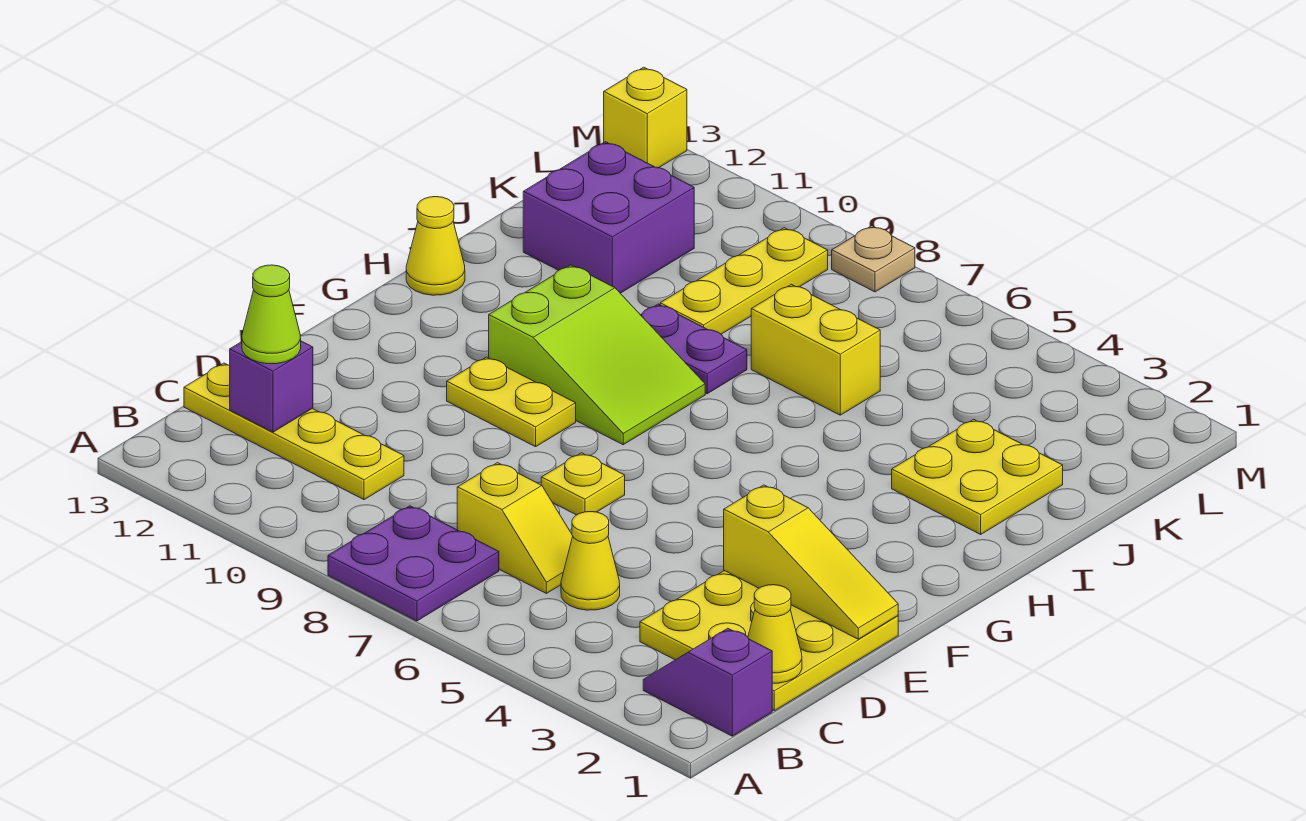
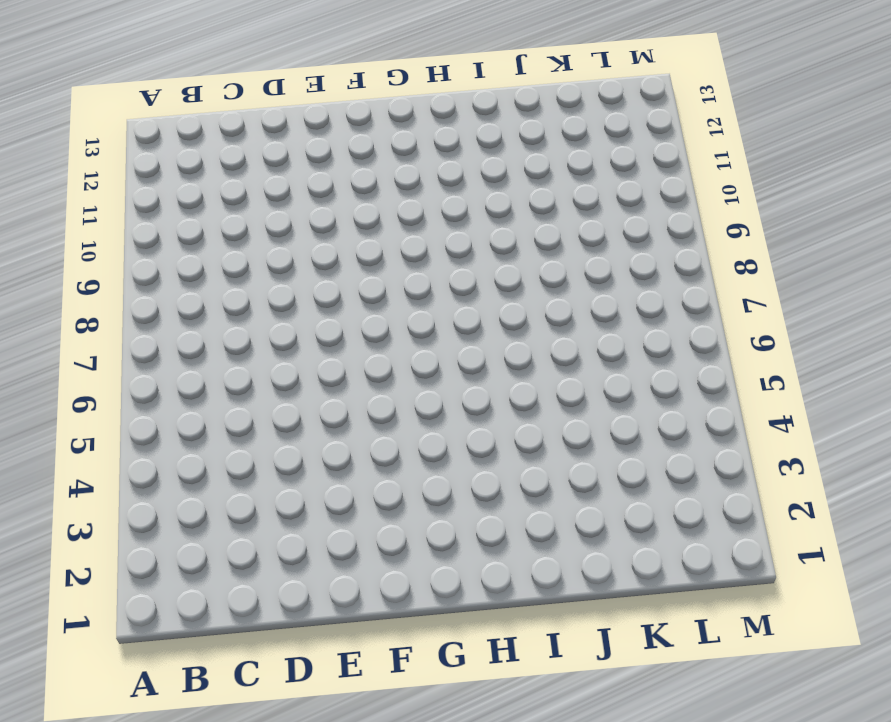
none -> purple plate A7:B8 level 1
none -> purple slope B1:B2 level 1 top 1
none -> yellow plate C1:E3 level 1

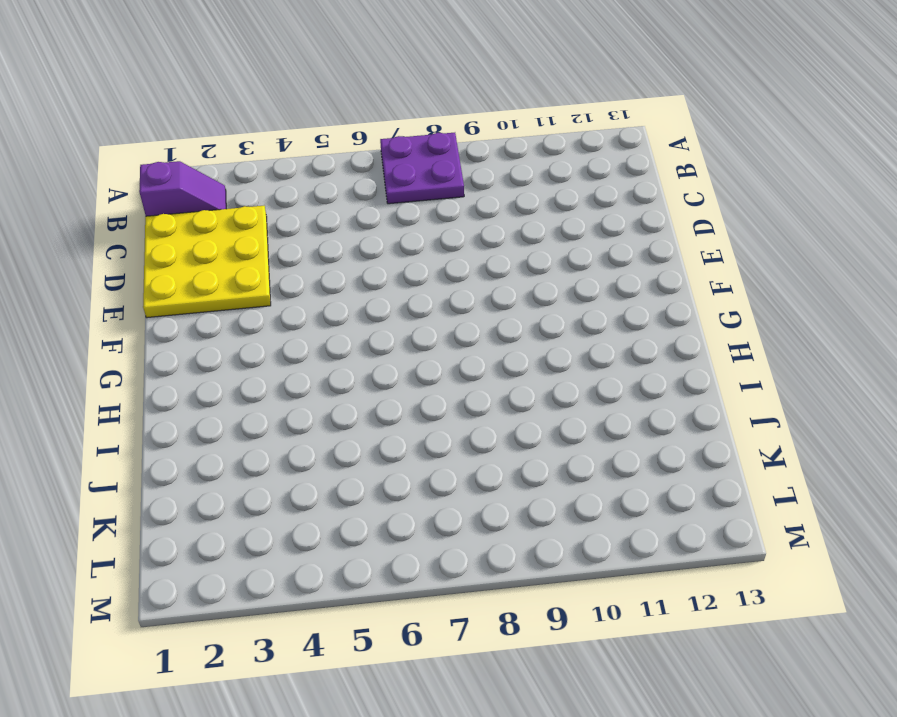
none -> yellow cone C5 level 1
none -> yellow slope C6:C7 level 1 top 7
none -> yellow plate C10:C13 level 1

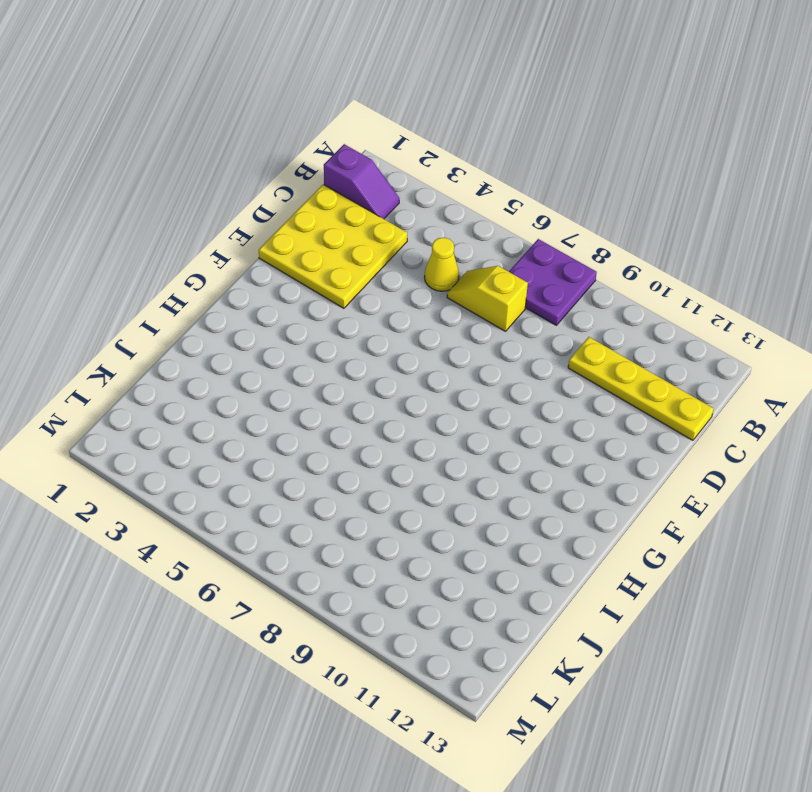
none -> yellow plate E7 level 1
none -> yellow plate F9:F10 level 1
none -> lime slope G8:H10 level 1 top 10

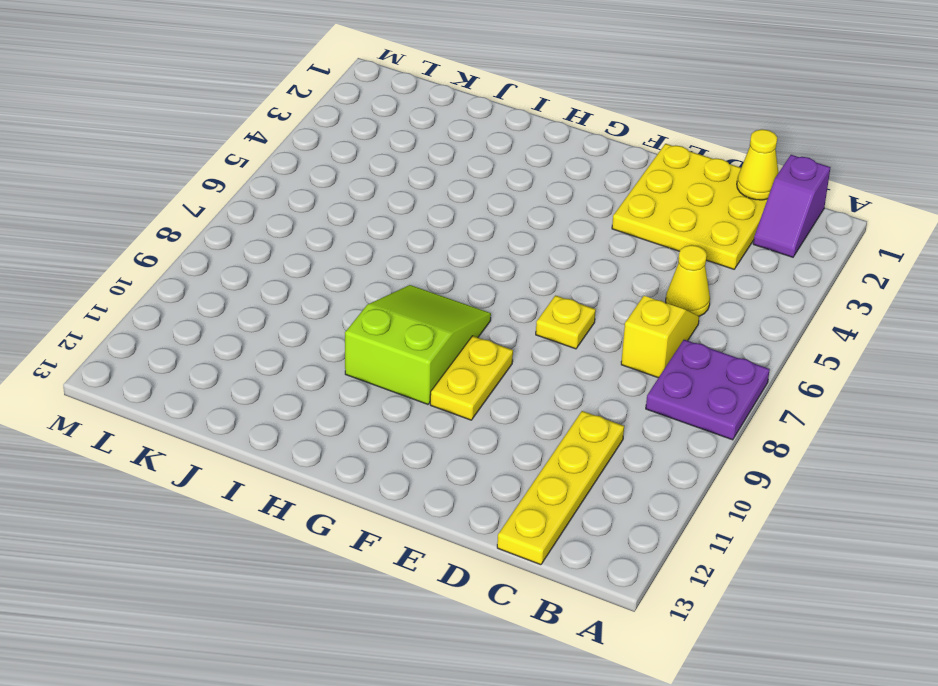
none -> yellow cone H13 level 1
none -> yellow plate I2:J3 level 1
none -> purple plate I8:I9 level 1

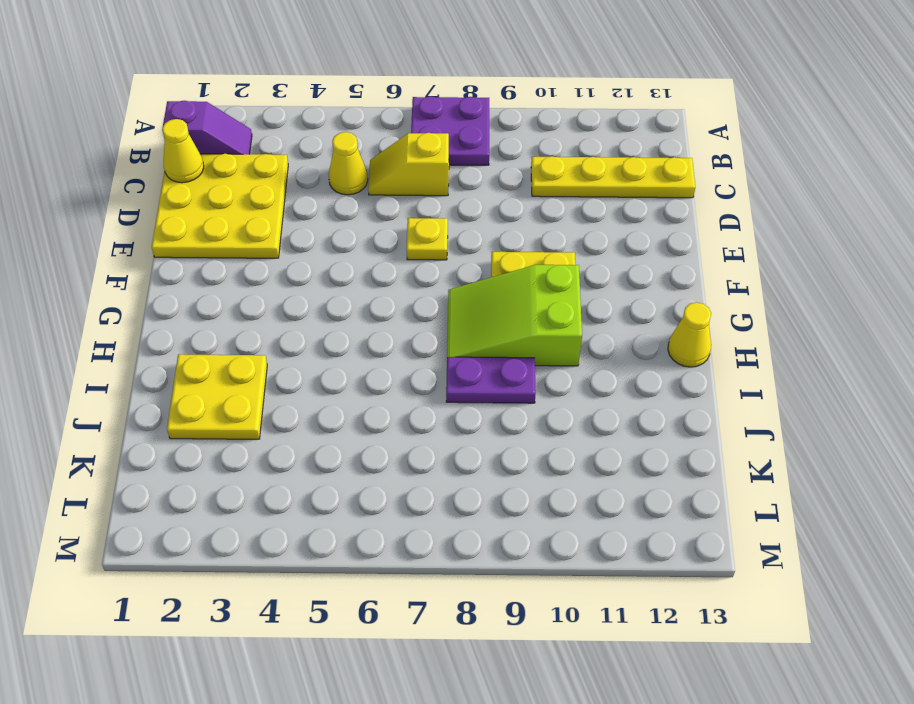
none -> yellow brick J6:J7 level 1
none -> yellow plate J9:L9 level 1
none -> purple brick J11:K12 level 1

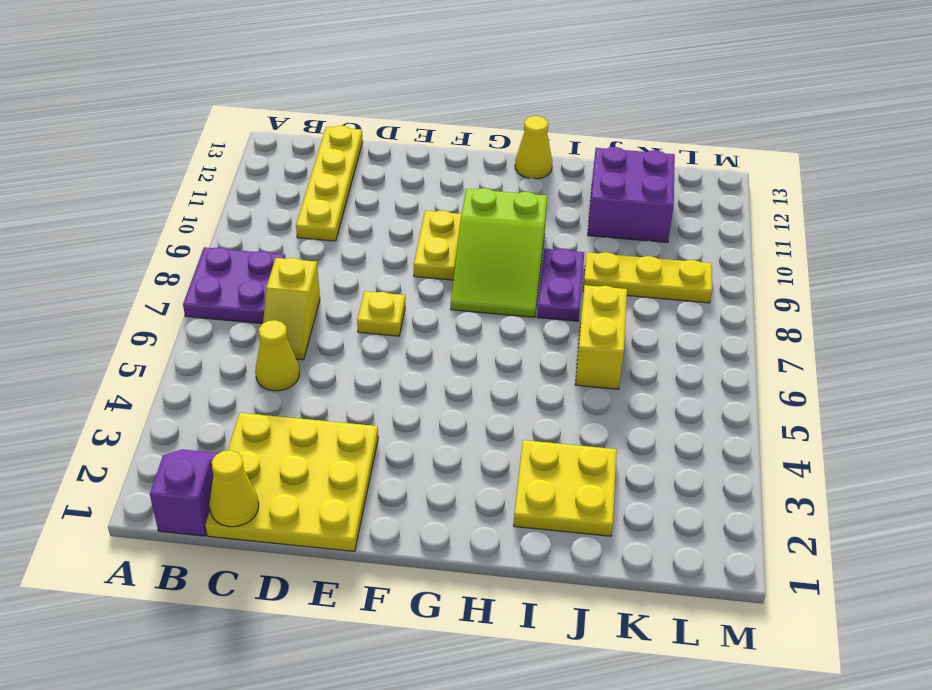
none -> tan plate M8 level 1
none -> yellow brick M13 level 1
none -> purple brick C12 level 2

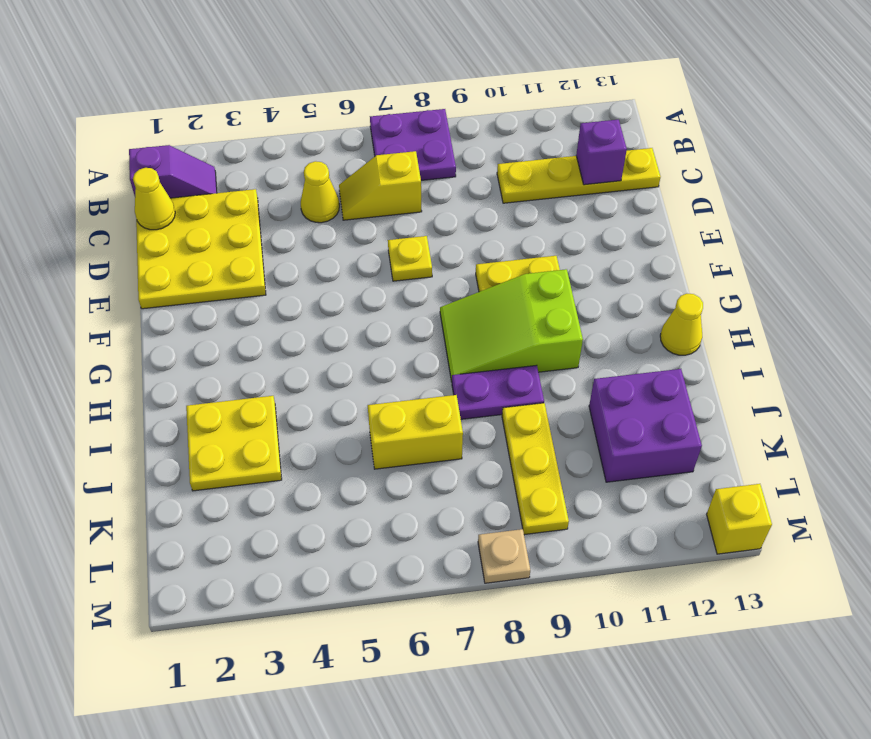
none -> yellow slope E1:E3 level 2 top 3
none -> lime cone C12 level 3

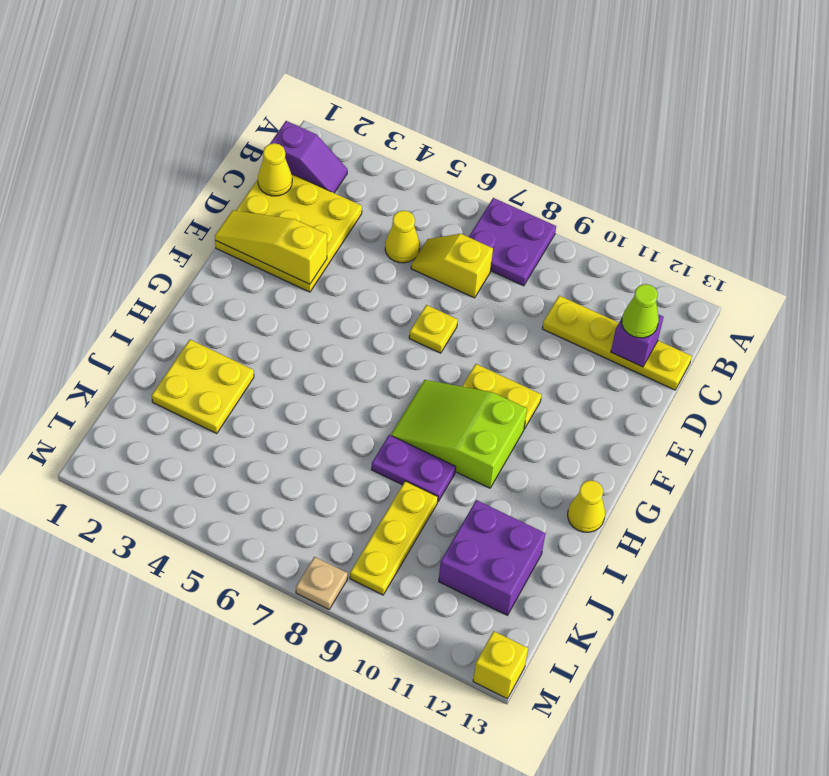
none -> yellow brick J6:J7 level 1

